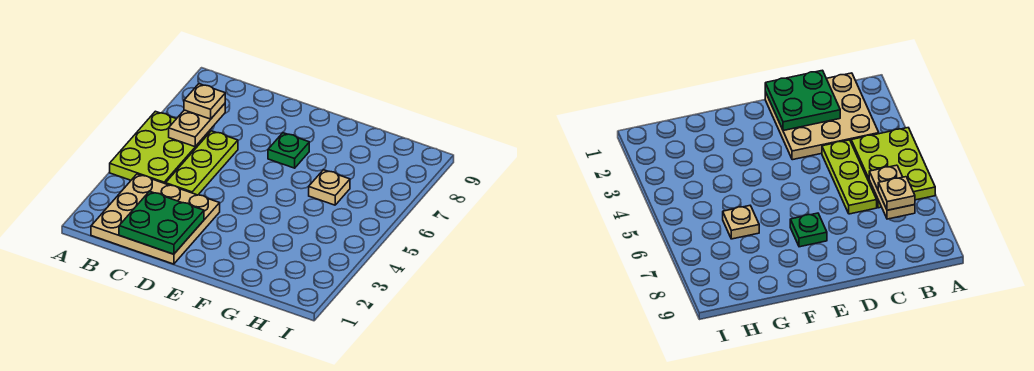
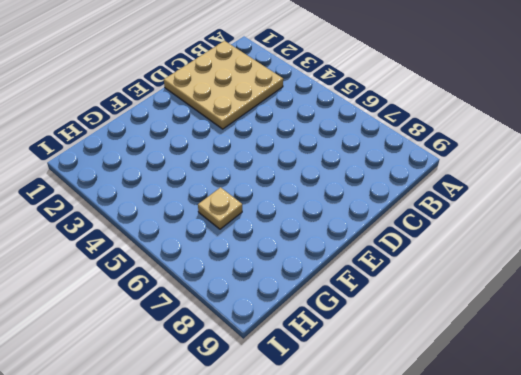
none -> lime plate A4:B6 level 1
none -> lime plate C4:C6 level 1

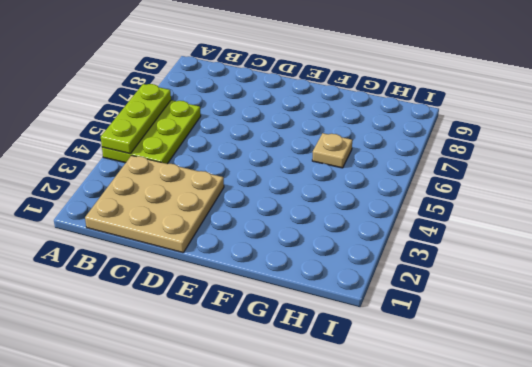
lime plate A4:A6 level 2 -> lime plate C4:C6 level 1
none -> green plate E7 level 1
none -> tan plate B6:B7 level 2

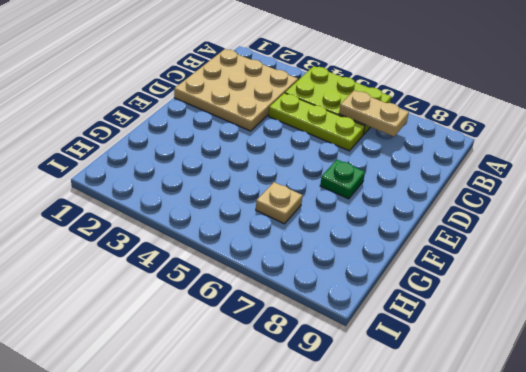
none -> green plate C1:D2 level 2
none -> tan plate B7 level 3

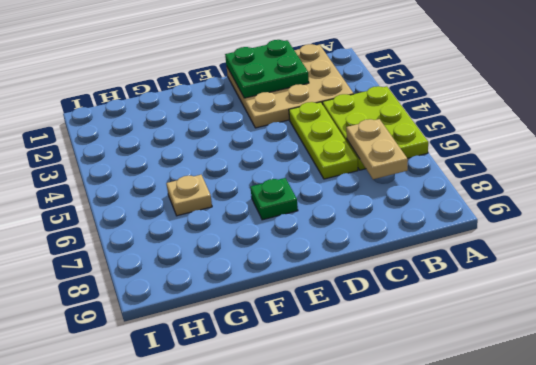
none -> tan plate B7 level 3

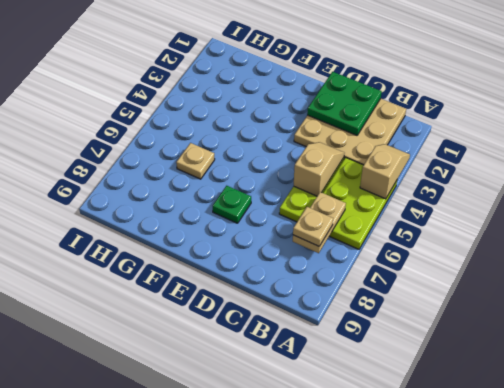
tan slope A3:A4 level 2 top 4 -> none
tan slope C4:C5 level 2 top 5 -> none

